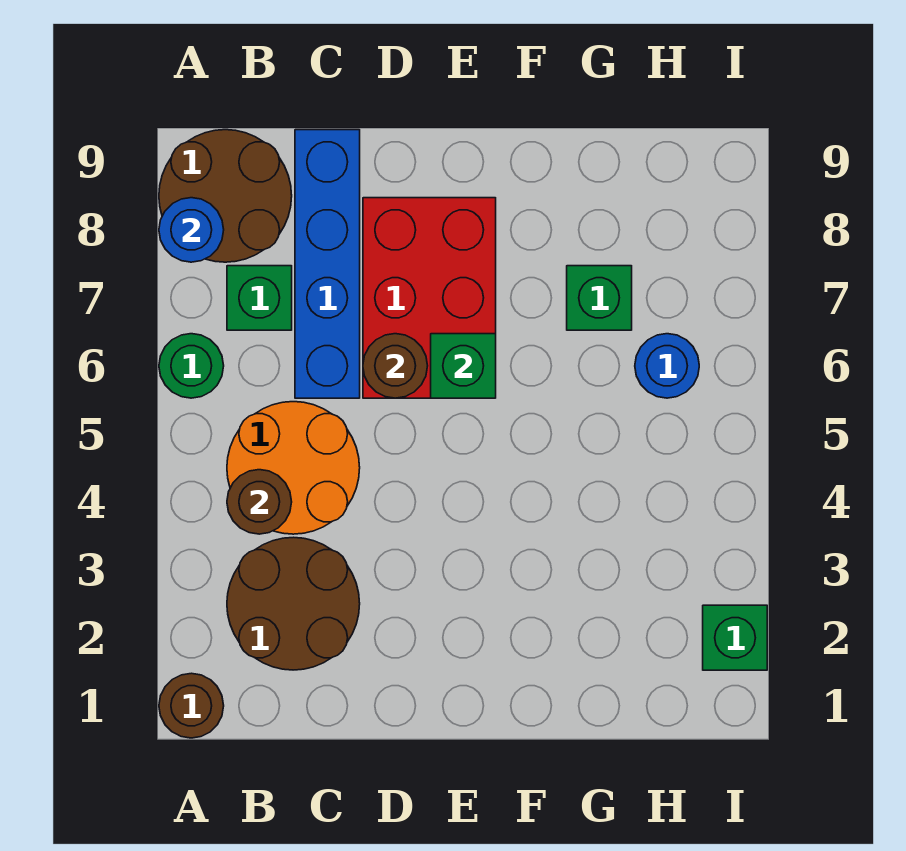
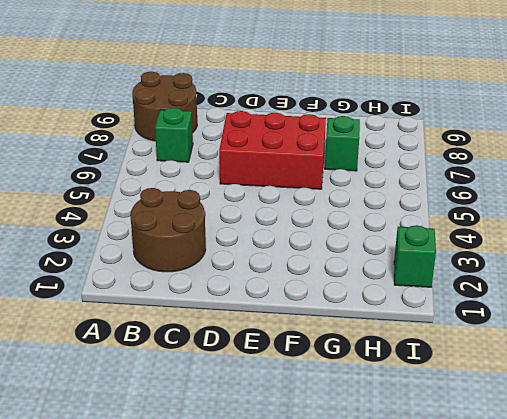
red brick D6:F7 level 1 -> red brick D6:E8 level 1
none -> brown round brick A1 level 1
none -> green round brick A6 level 1
none -> orange round brick B4:C5 level 1

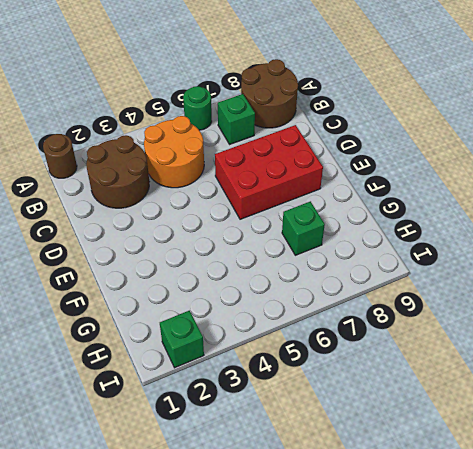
none -> blue brick C6:C9 level 1
none -> blue round brick H6 level 1
none -> blue round brick A8 level 2

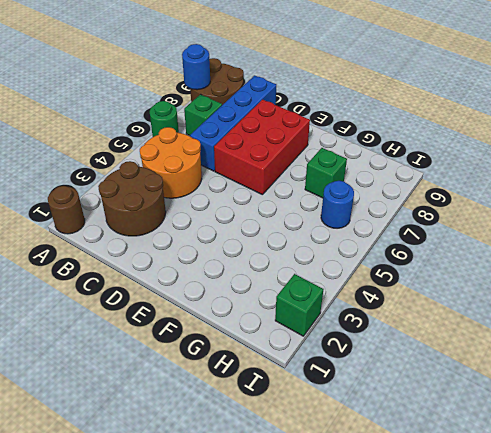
none -> brown round brick B4 level 2
none -> brown round brick D6 level 2
none -> green brick E6 level 2

